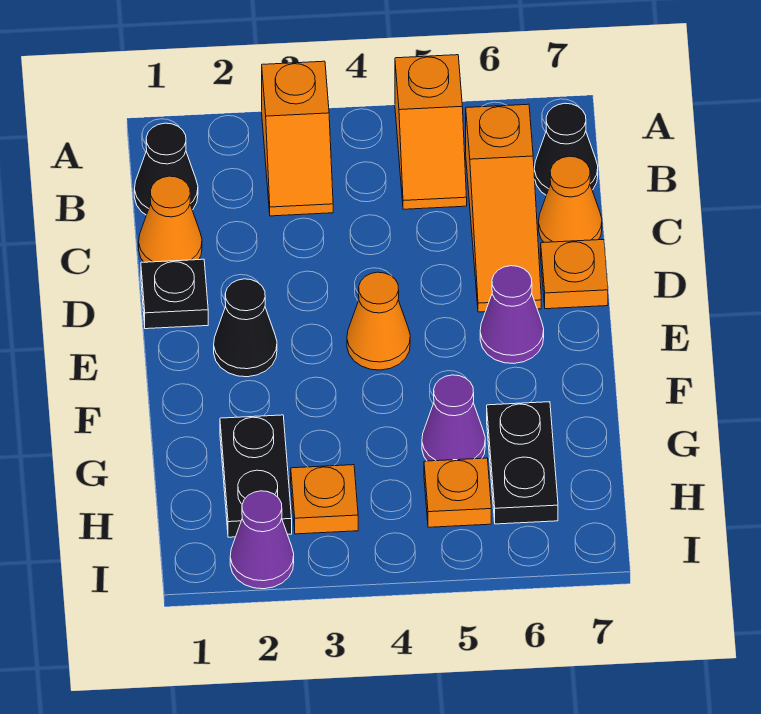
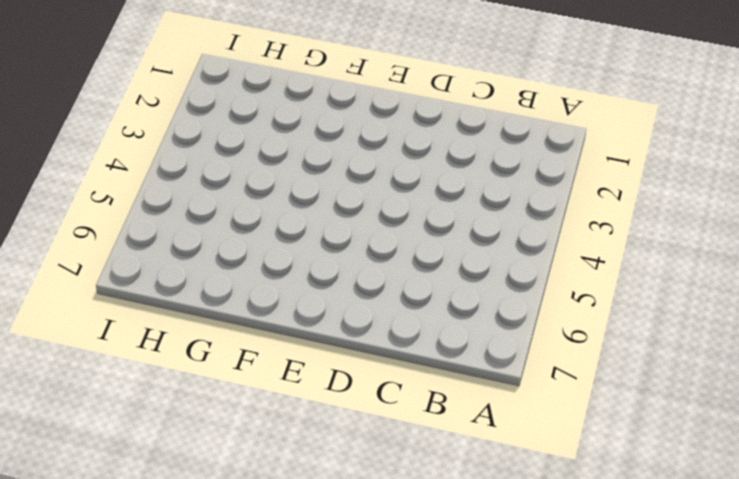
none -> orange slope A3:B3 level 1 top A
none -> orange slope A5:B5 level 1 top A
none -> black cone B1 level 1

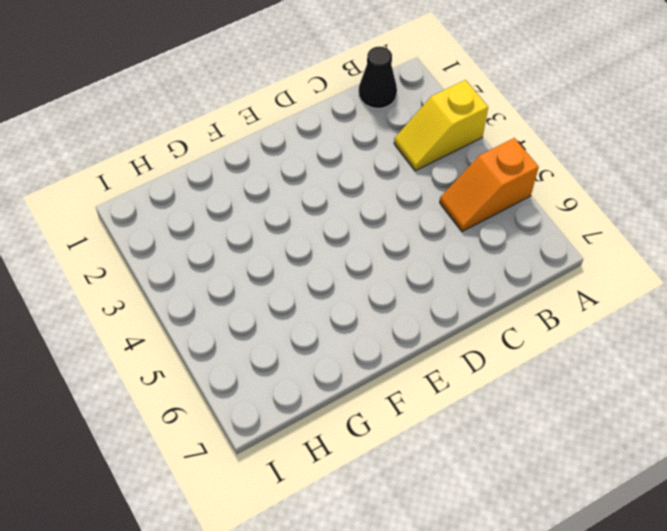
yellow slope A3:B3 level 1 top A -> orange slope A3:B3 level 1 top A
none -> orange slope B6:D6 level 1 top B
none -> black cone B7 level 1
none -> orange cone C1 level 1

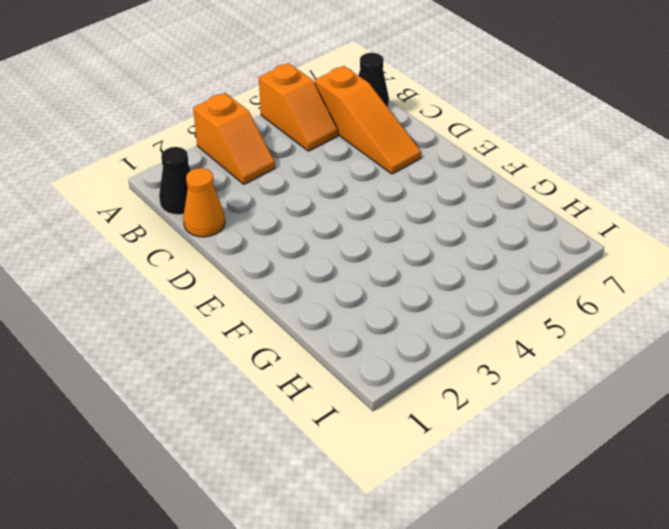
none -> orange cone C7 level 1
none -> black plate D1 level 1
none -> orange plate D7 level 1

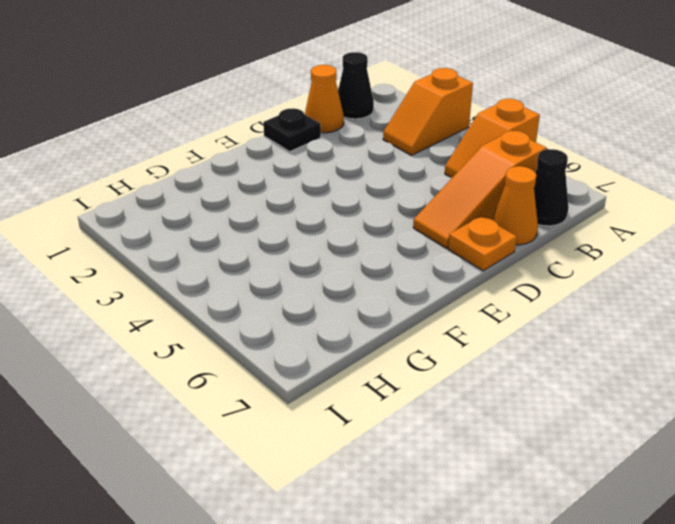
none -> black cone E2 level 1
none -> orange cone E4 level 1
none -> purple cone E6 level 1

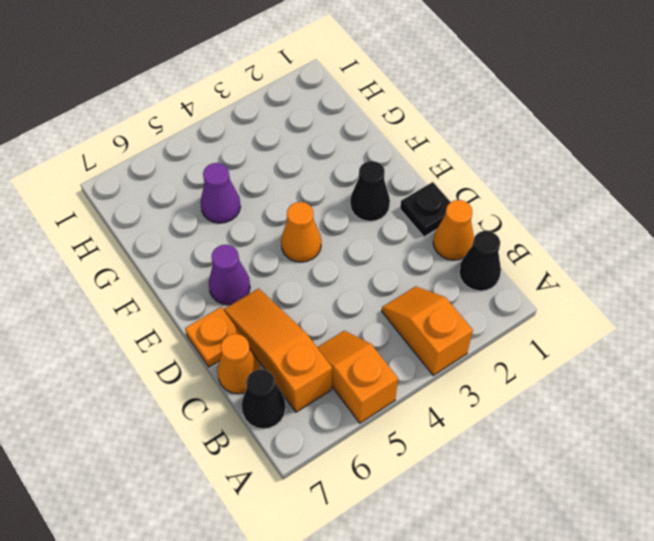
none -> black plate G2:H2 level 1
none -> black plate G6:H6 level 1
none -> orange plate H3 level 1

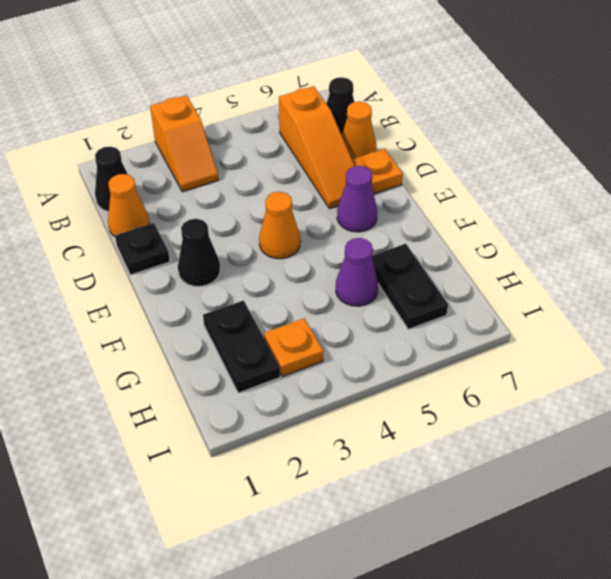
none -> orange slope A5:B5 level 1 top A
none -> orange plate H5 level 1
none -> purple cone I2 level 1

